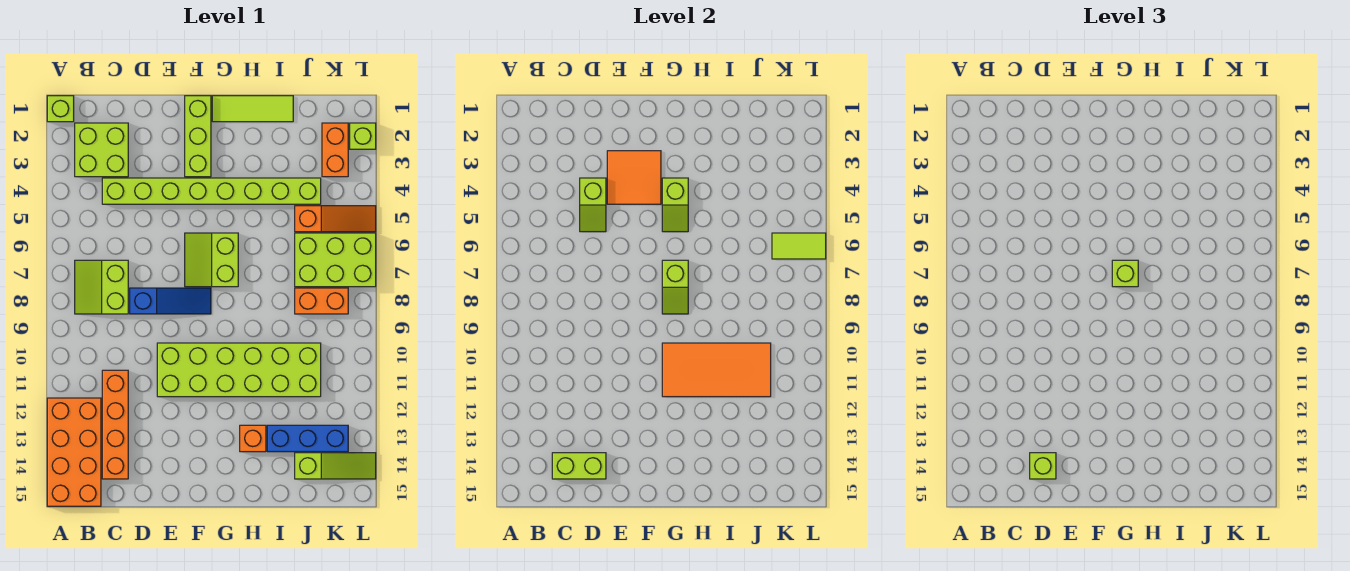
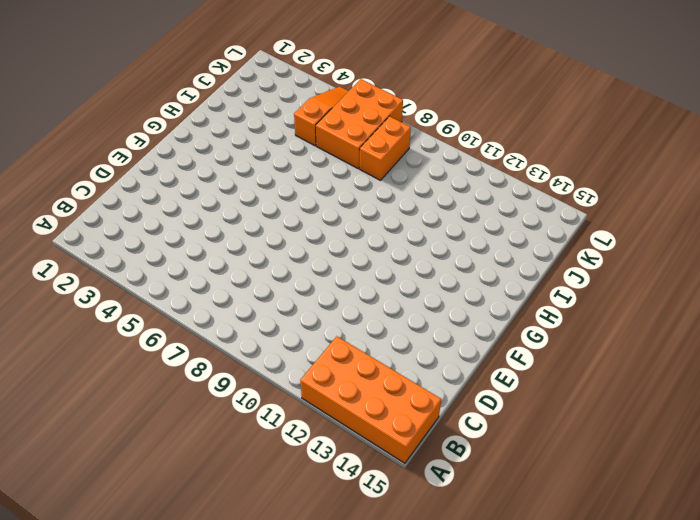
orange brick J6:L7 level 1 -> lime brick J6:L7 level 1
none -> lime brick A1 level 1
none -> lime brick B2:C3 level 1
none -> lime slope B7:C8 level 1 top C

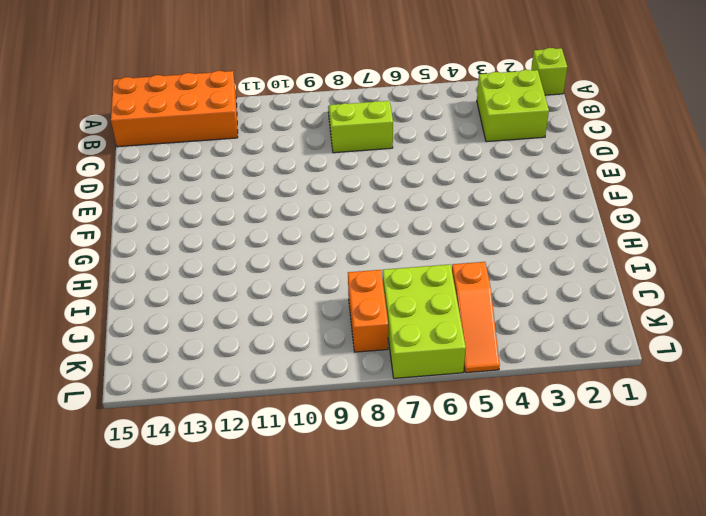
none -> lime brick C4:J4 level 1
none -> orange brick C11:C14 level 1
none -> blue slope D8:F8 level 1 top D

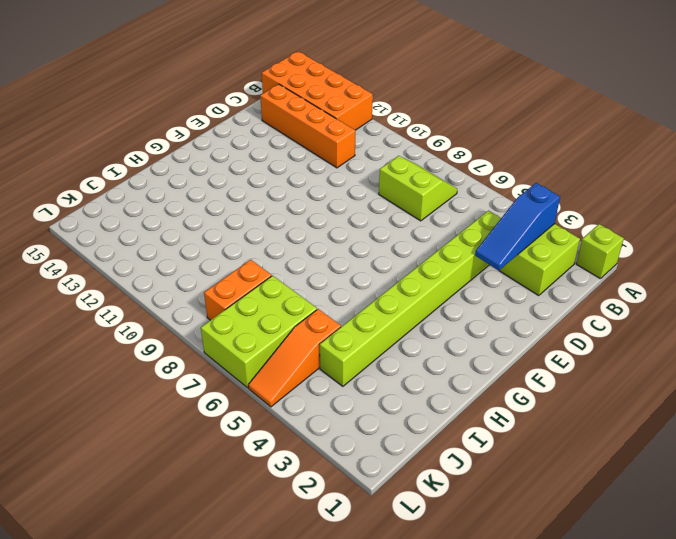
blue slope B3:D3 level 2 top B -> blue slope D8:F8 level 1 top D
none -> lime brick E10:J11 level 1
none -> lime brick F1:F3 level 1
none -> lime slope F6:G7 level 1 top G

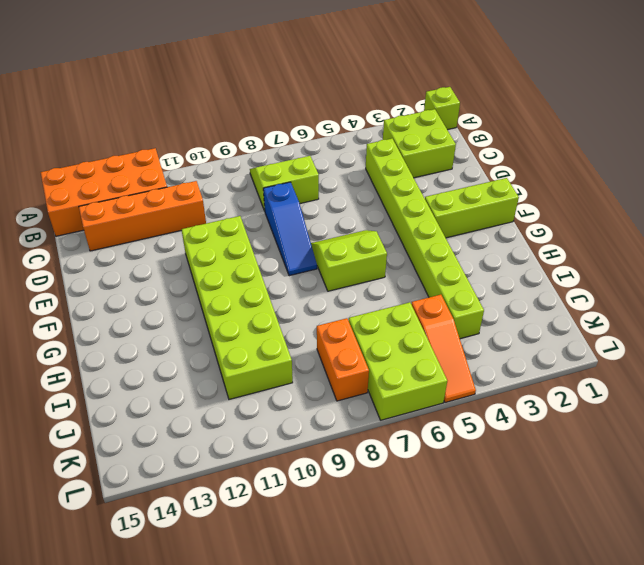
none -> lime tile G1:I1 level 1
none -> orange brick H13 level 1
none -> blue brick I13:K13 level 1

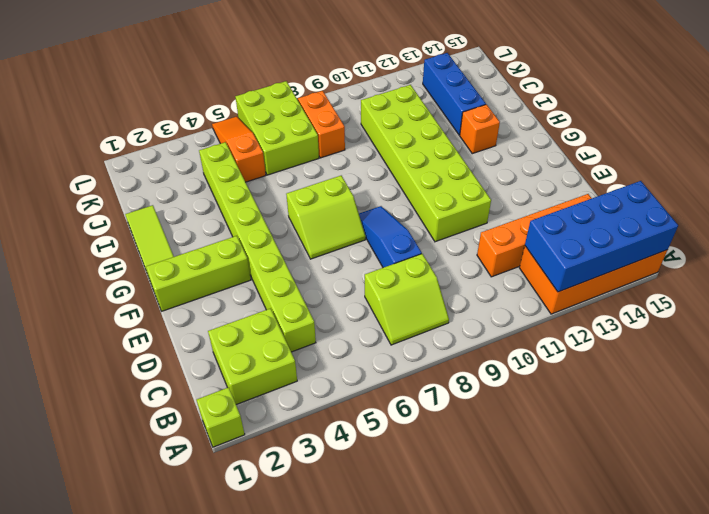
blue brick A12:B15 level 2 -> none
none -> lime slope J14:L14 level 1 top J
none -> orange brick K2:K3 level 1
none -> lime brick L2 level 1

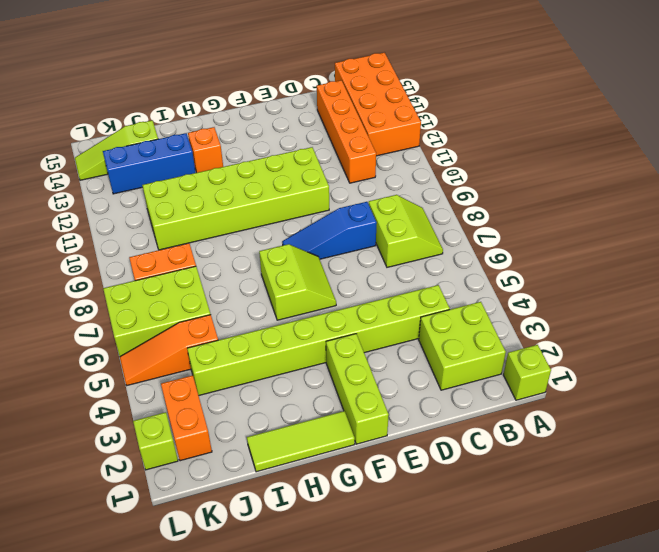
none -> lime brick C14:D14 level 2
none -> lime slope D4:D5 level 2 top 4
none -> orange tile E3:F4 level 2

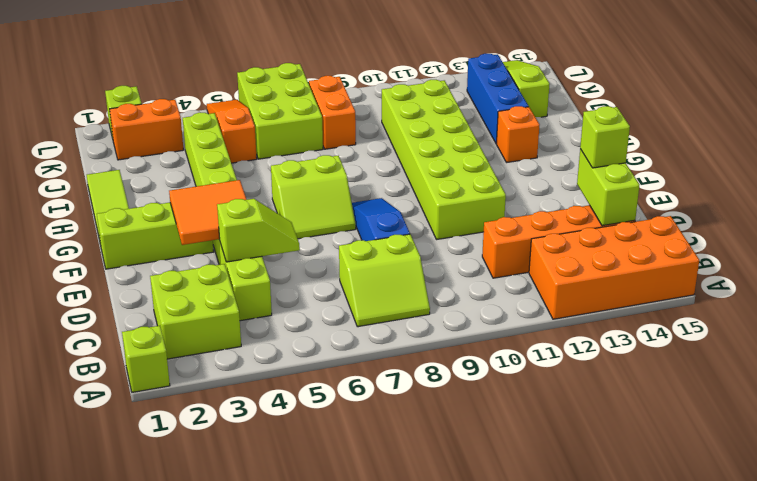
none -> lime slope G4:G5 level 2 top 4
none -> lime slope G7:G8 level 2 top 7
none -> orange tile G10:J11 level 2

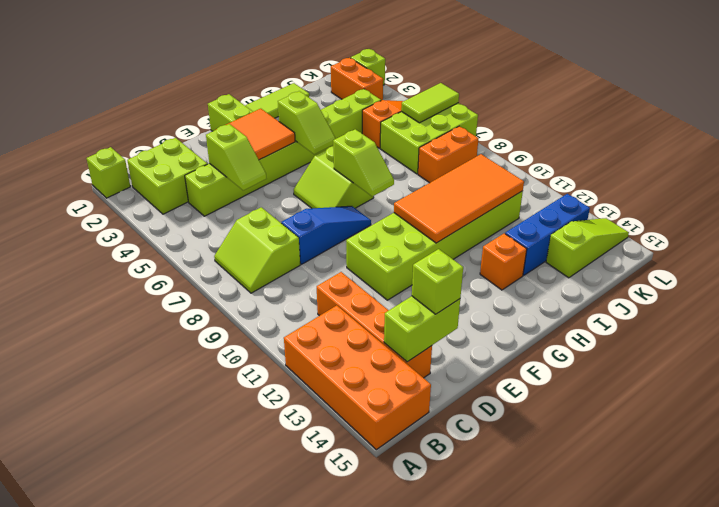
none -> lime brick G7 level 3

